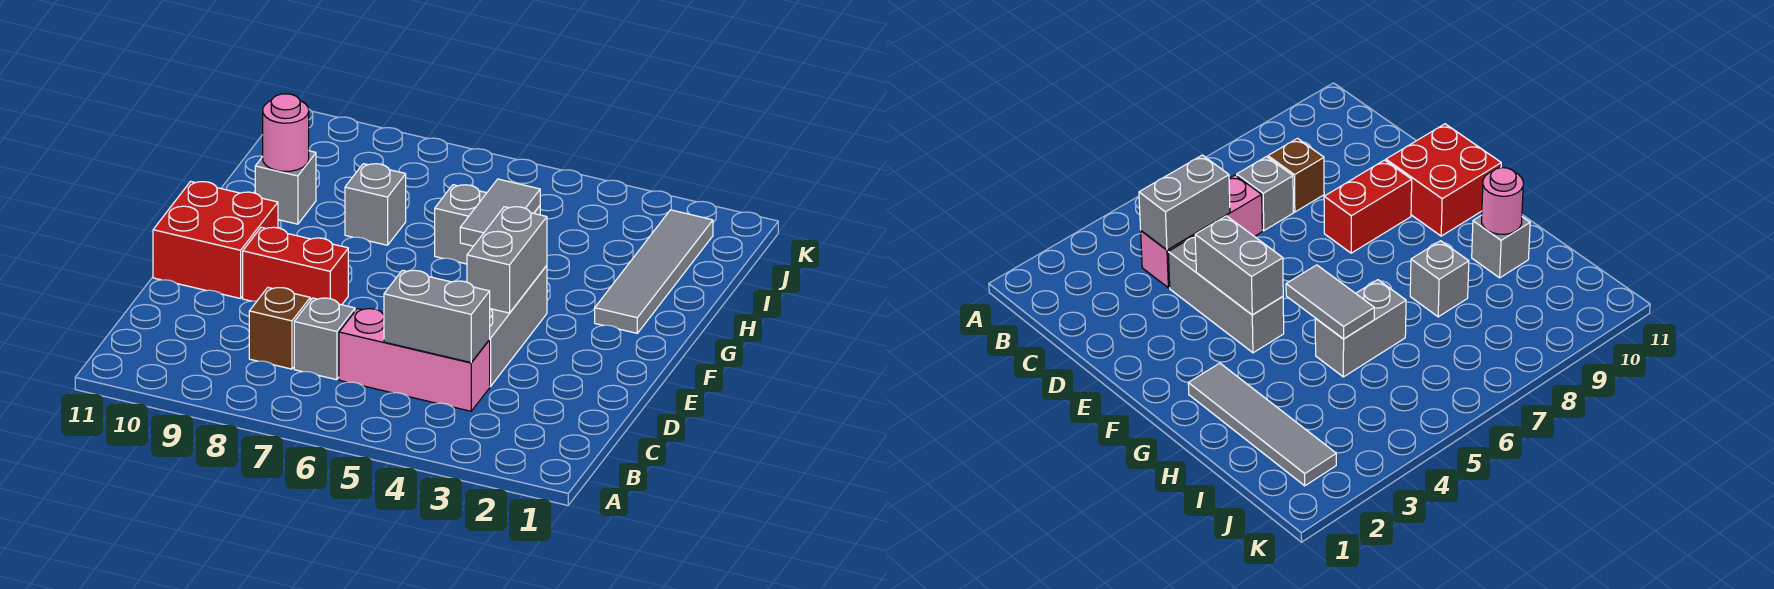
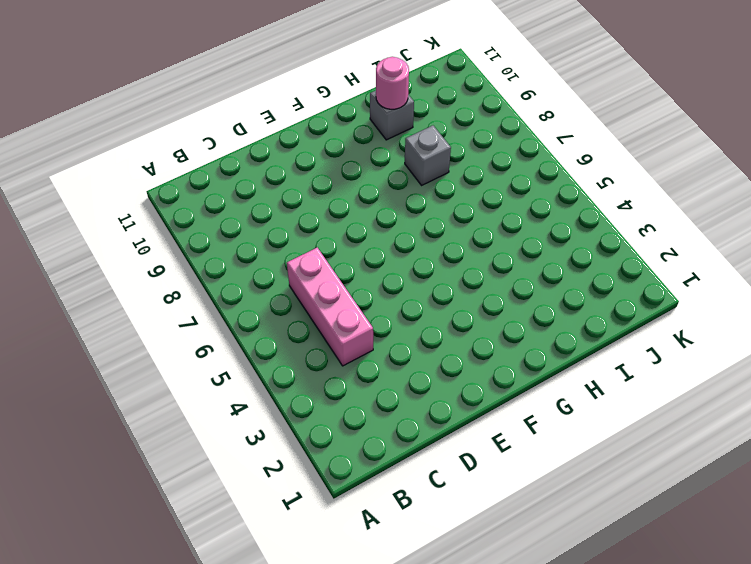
none -> grey brick C7 level 1
none -> brown brick C8 level 1
none -> grey brick D4:F4 level 1

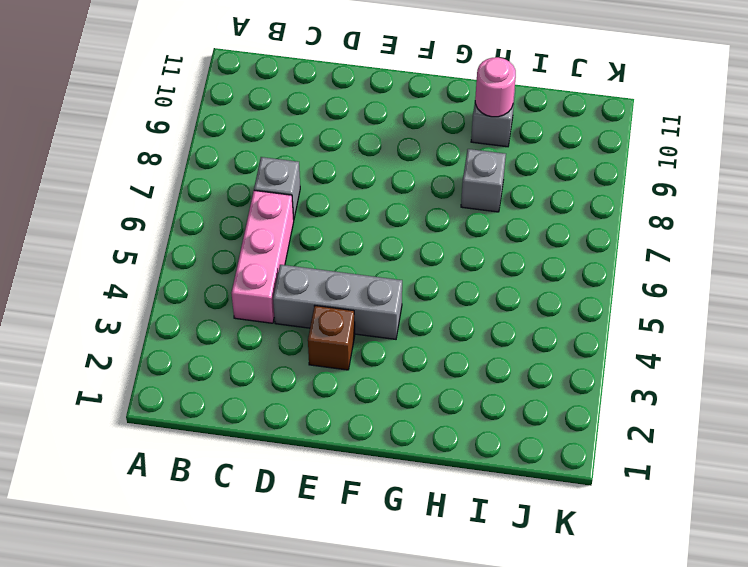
brown brick E3 level 1 -> brown brick C8 level 1
none -> red brick E8:E9 level 1
none -> red brick E10:F11 level 1
none -> grey tile G2:J2 level 1

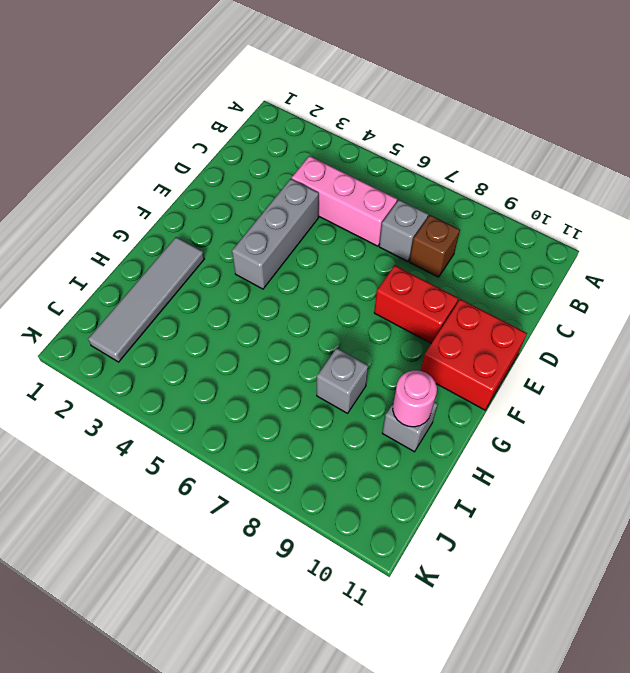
none -> grey brick H5:H6 level 1
none -> grey brick C4:C5 level 2
none -> grey brick E4:F4 level 2

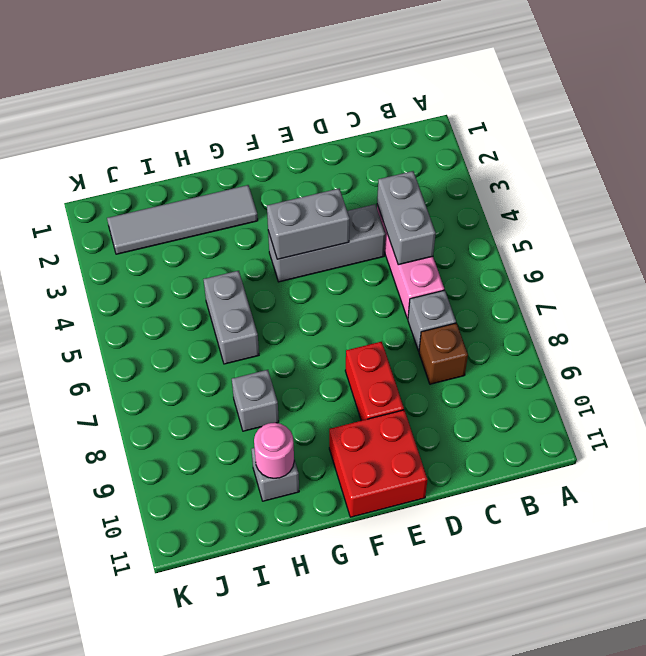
none -> grey tile G5:H5 level 2

